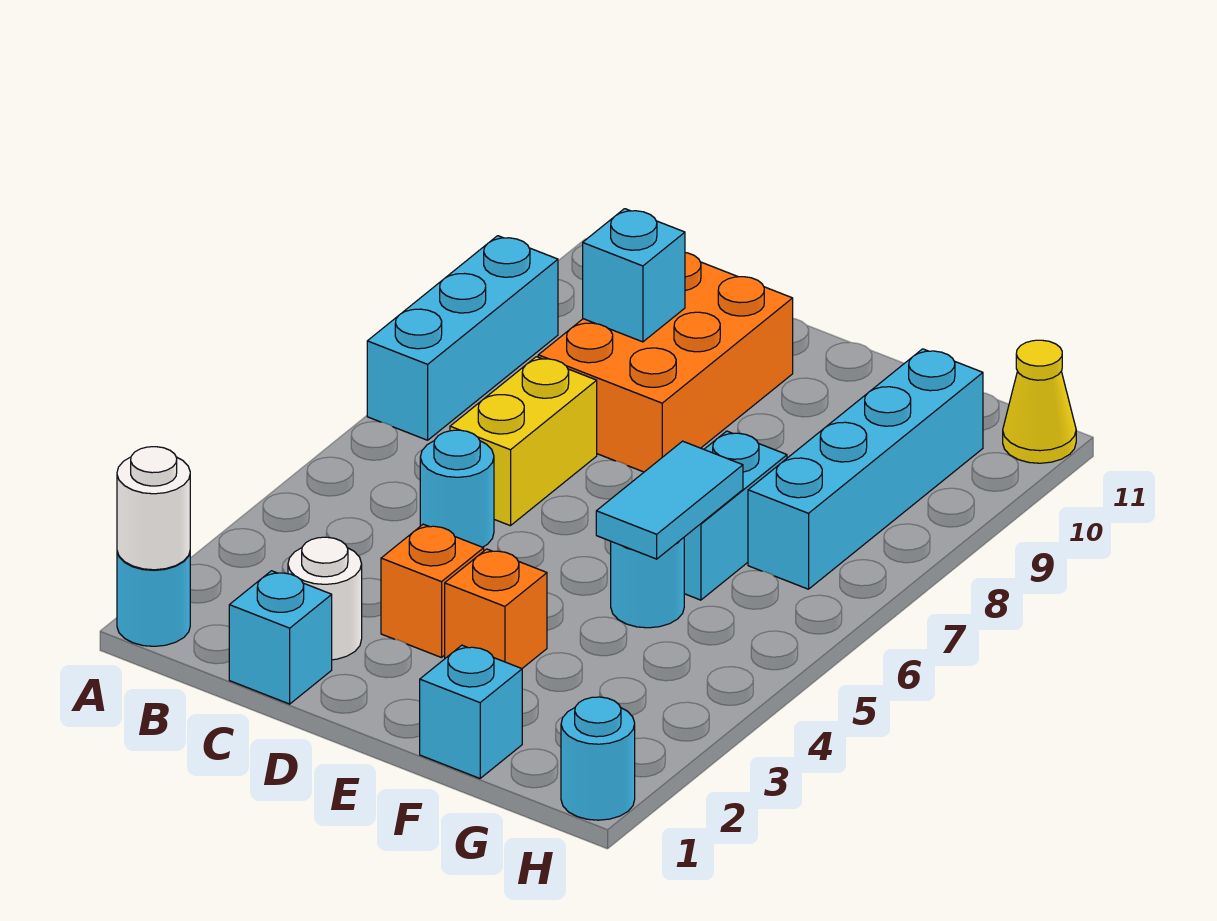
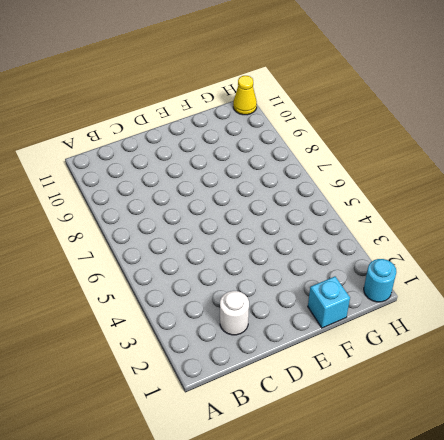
none -> cyan round brick A1 level 1
none -> cyan brick A7:A9 level 1
none -> cyan brick C1 level 1

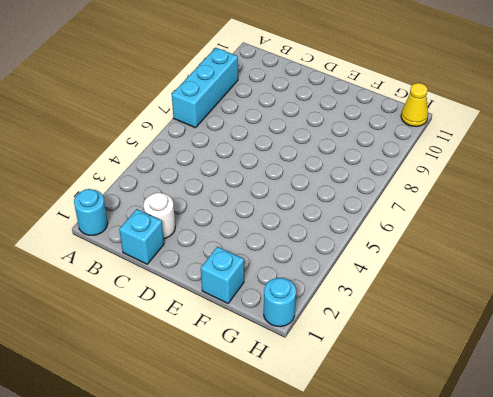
none -> cyan round brick C5 level 1
none -> yellow brick C6:C7 level 1
none -> orange brick C8:D10 level 1

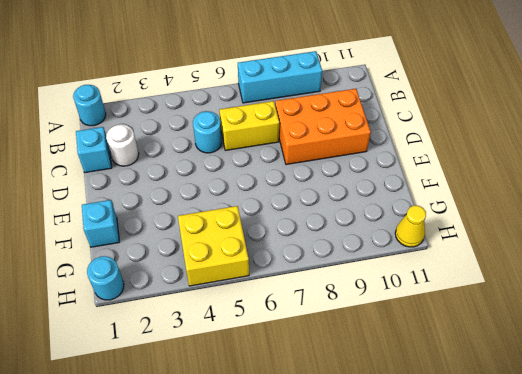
yellow brick G4:H5 level 1 -> none
none -> orange brick D3 level 1
none -> orange brick E3 level 1
none -> cyan round brick F5 level 1

